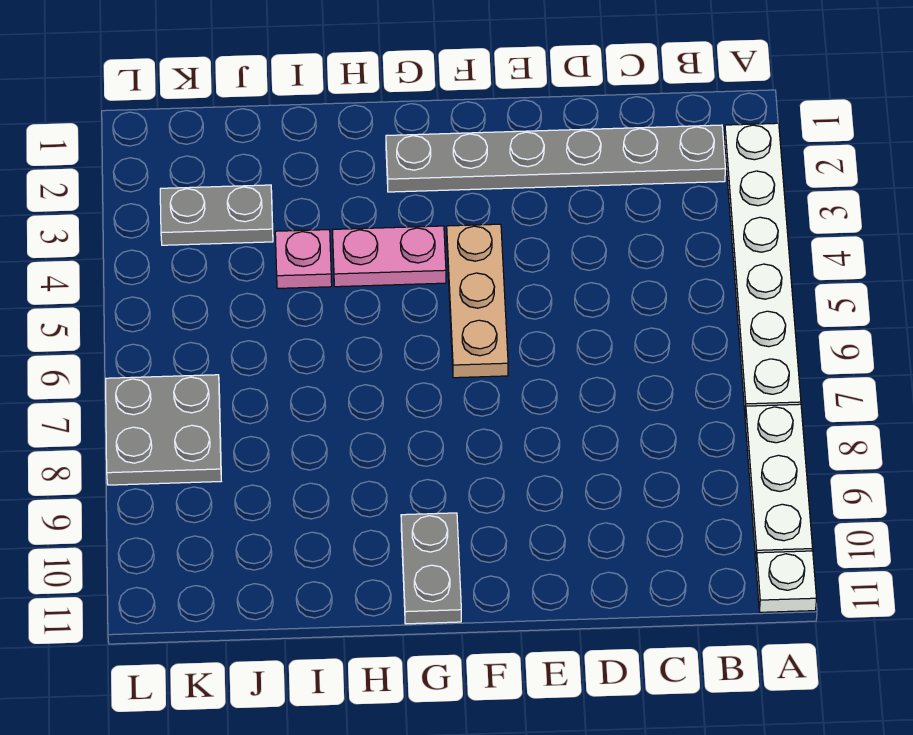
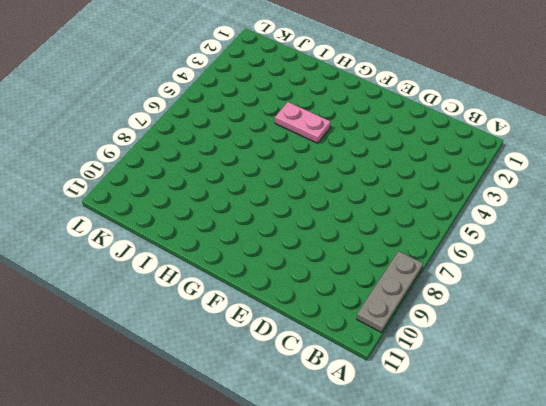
grey plate A8:A10 level 1 -> white plate A8:A10 level 1
none -> white plate A2:A7 level 1
none -> white plate A11 level 1

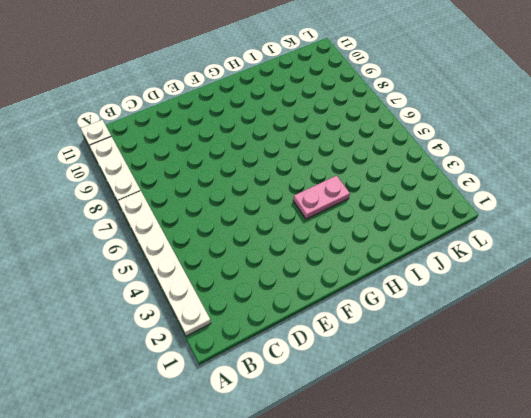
none -> grey plate B2:G2 level 1
none -> tan plate F4:F6 level 1

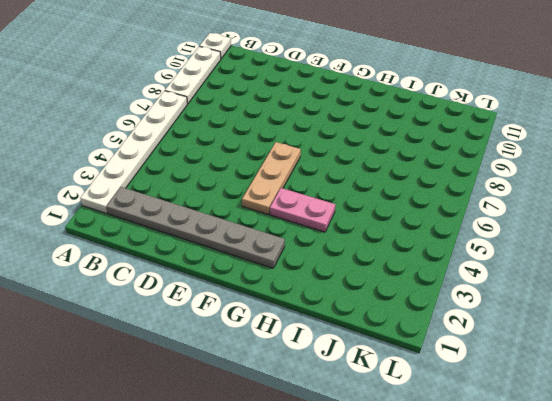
none -> grey plate G10:G11 level 1
none -> pink plate I4 level 1

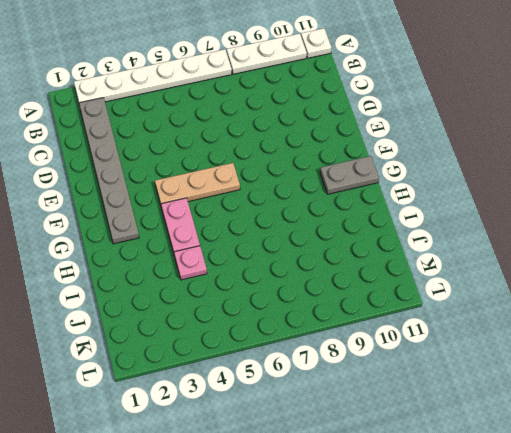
none -> grey plate J3:K3 level 1
none -> grey plate K7:L8 level 1

